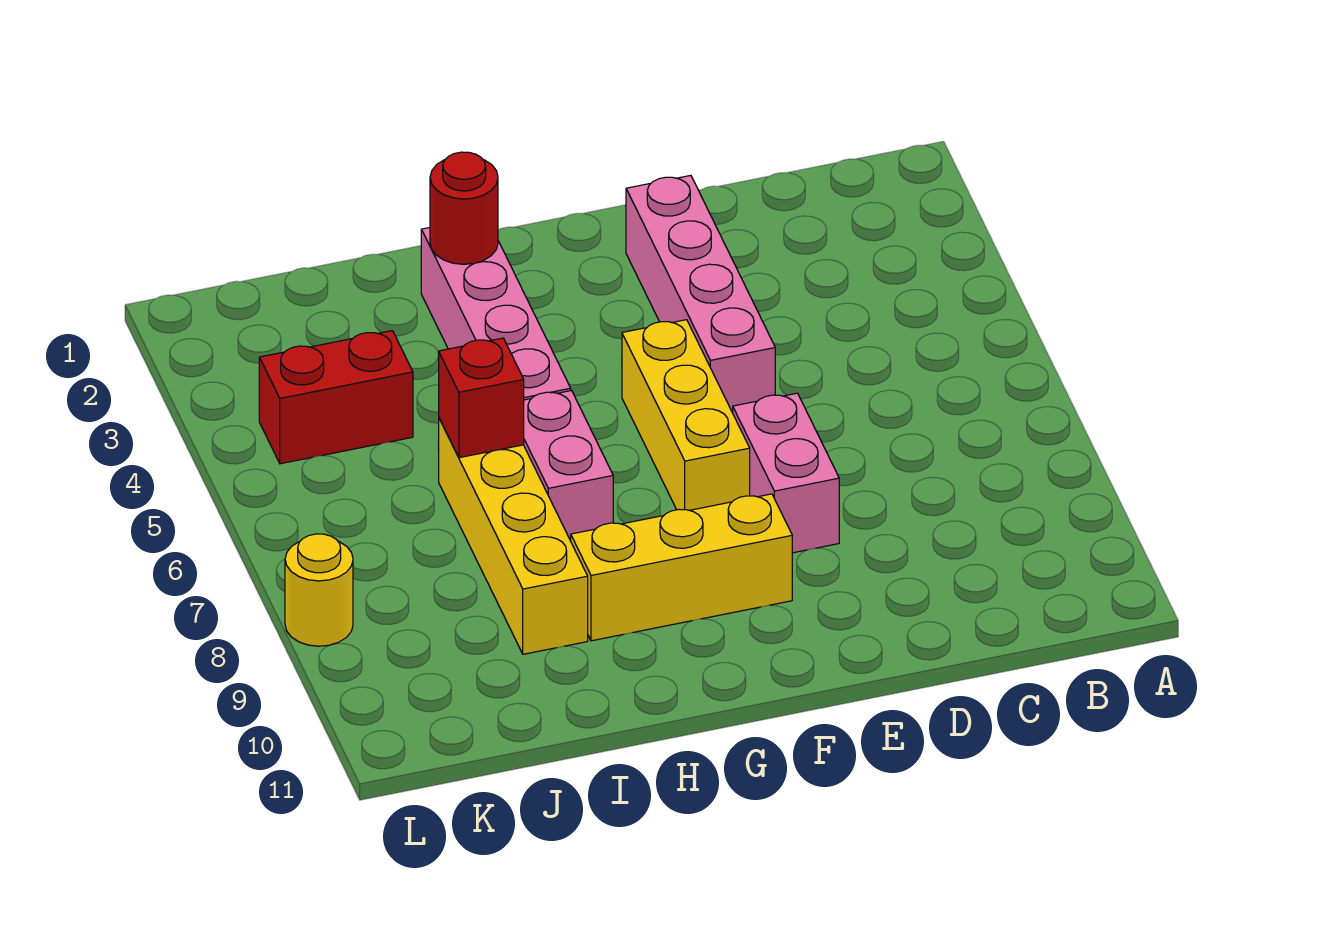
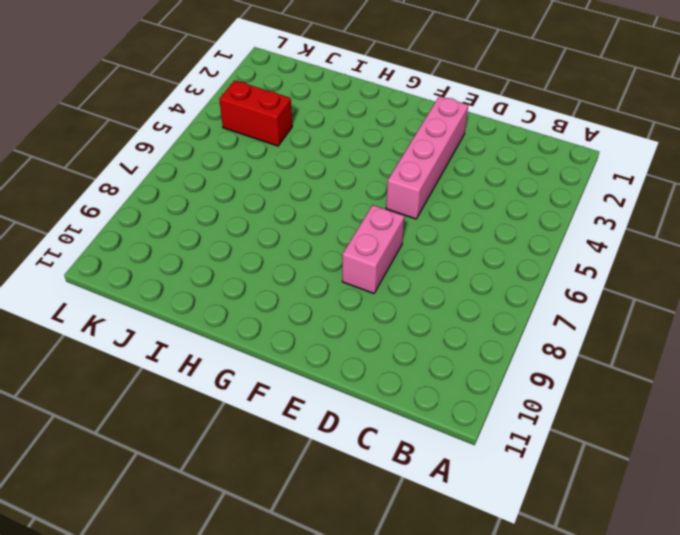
none -> yellow brick F5:F7 level 1
none -> yellow brick F9:H9 level 1

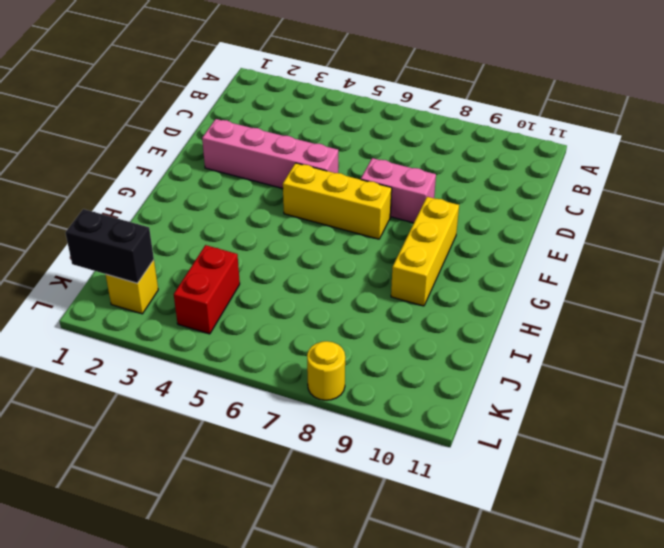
black brick K1:K2 level 2 -> none
yellow brick K2 level 1 -> none
none -> pink brick H2:H5 level 1
none -> pink brick H6:H7 level 1

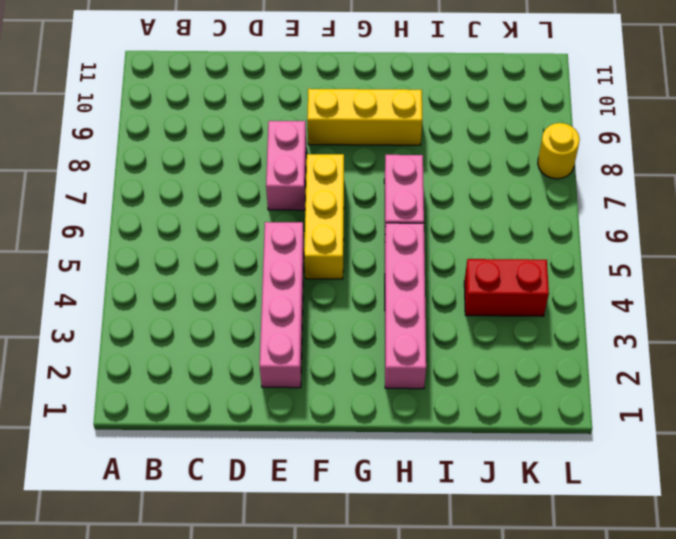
none -> yellow brick I6:I9 level 1
none -> red round brick H2 level 2

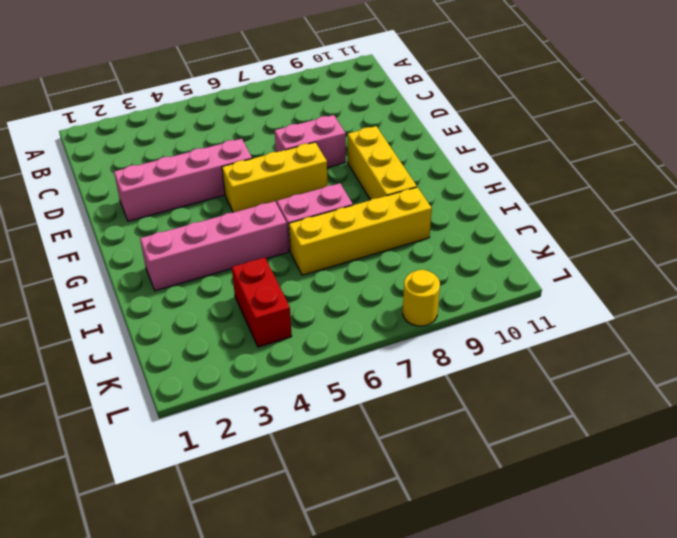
none -> red round brick H2 level 2
none -> red brick I6 level 2

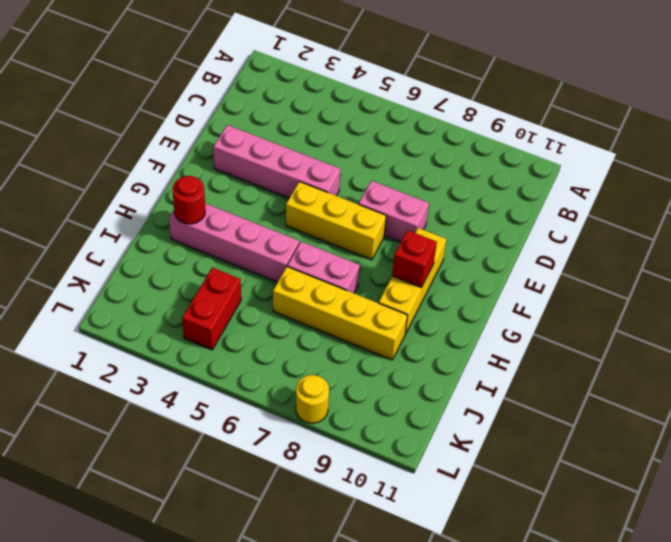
red brick G9 level 2 -> red brick I6 level 2

